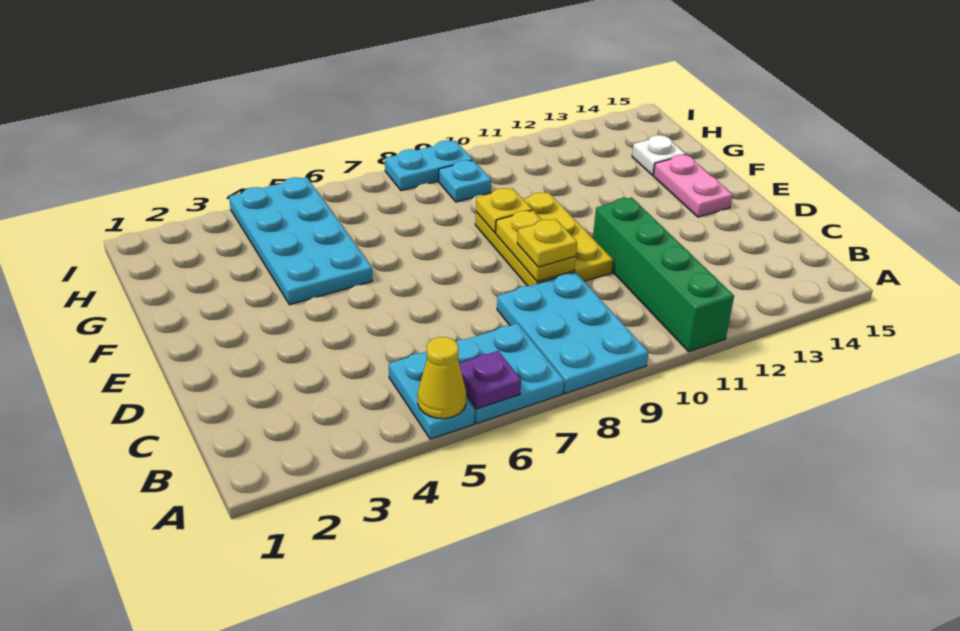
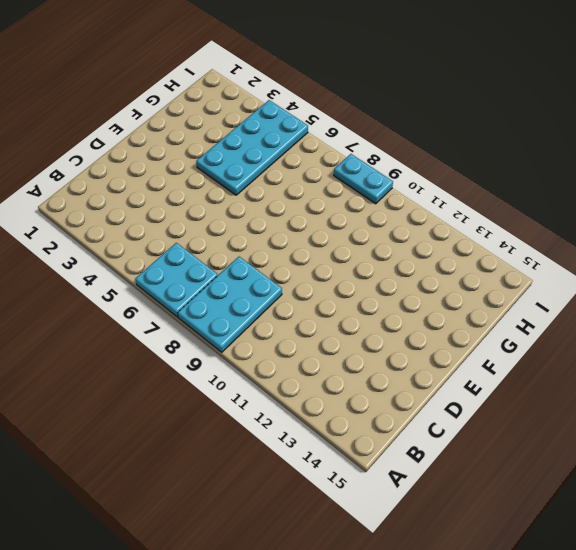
none -> cyan plate A5:B5 level 1
none -> green brick A11:D11 level 1
none -> yellow plate D9:F10 level 1

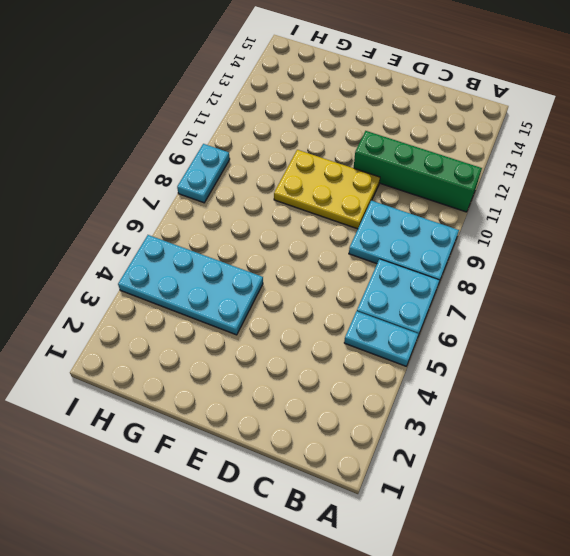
none -> pink plate E14:F14 level 1
none -> white plate G14 level 1
none -> cyan plate H9 level 1

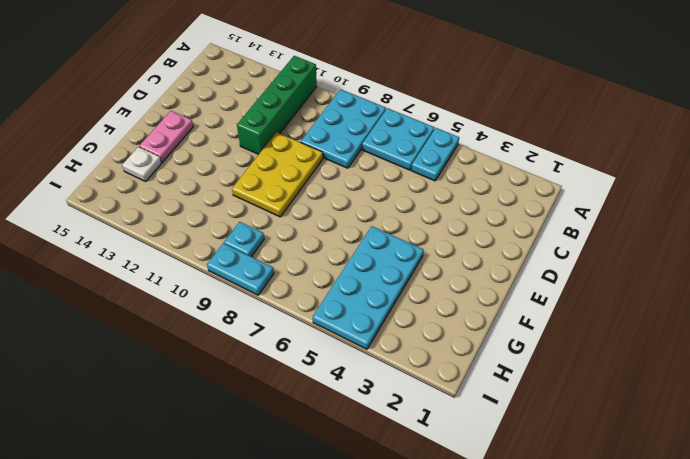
none -> yellow cone A5 level 2
none -> purple plate A6 level 2
none -> yellow plate D9:E9 level 2

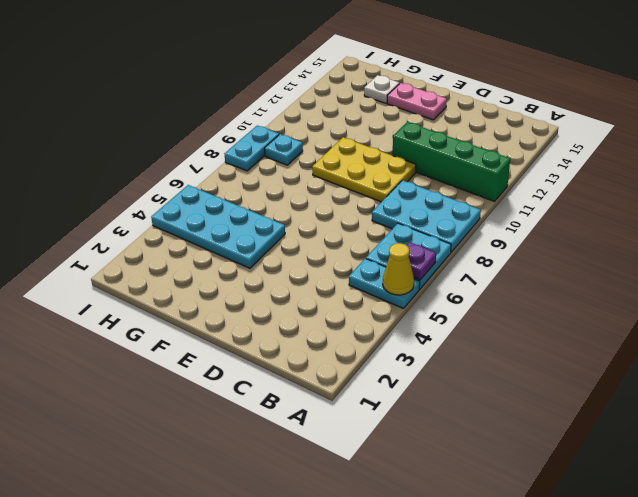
none -> yellow plate D9:E9 level 2
none -> yellow plate F9 level 2
none -> yellow plate D9 level 3

